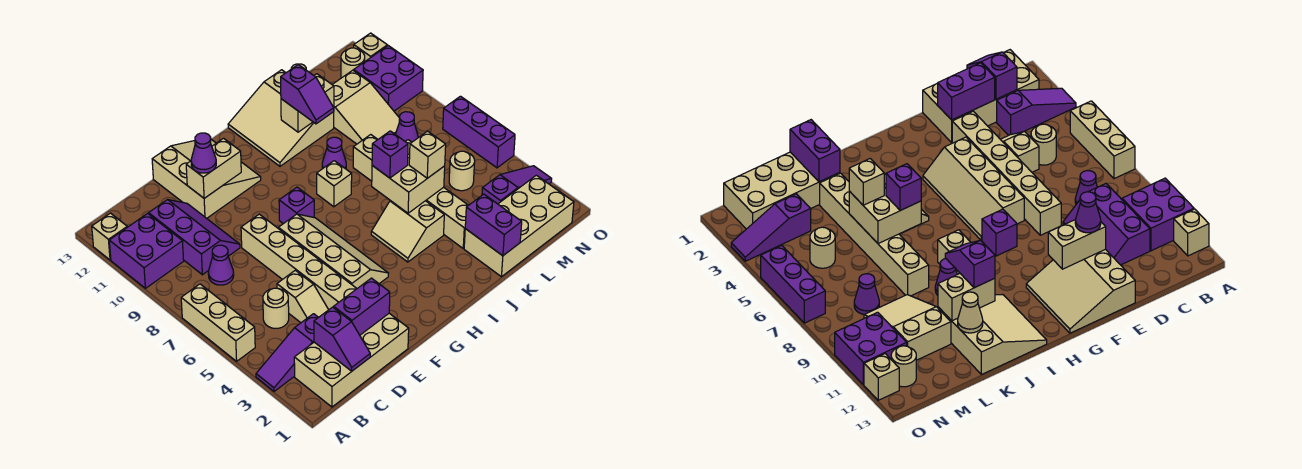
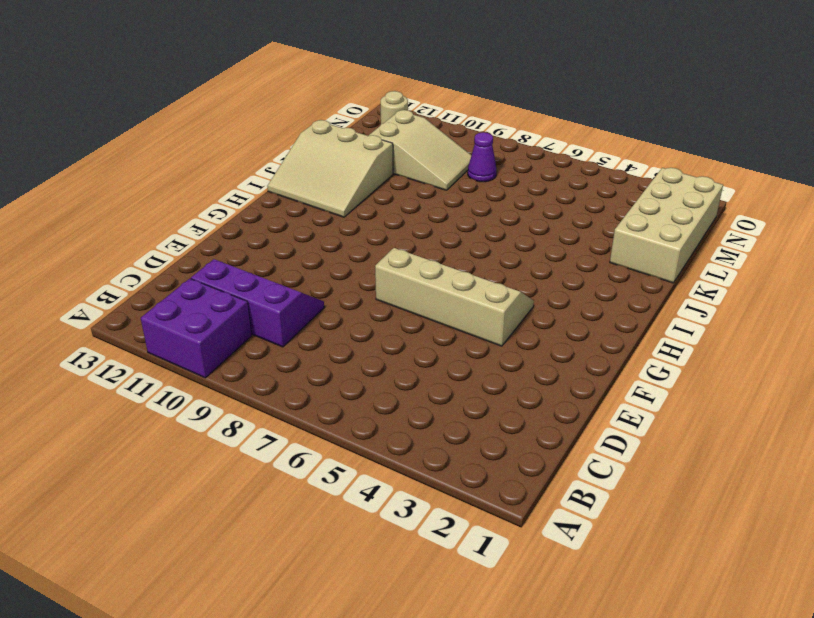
none -> purple slope A3:C3 level 1 top C
none -> tan brick A5:A7 level 1
none -> tan brick A12 level 1
none -> tan brick B1:E2 level 1

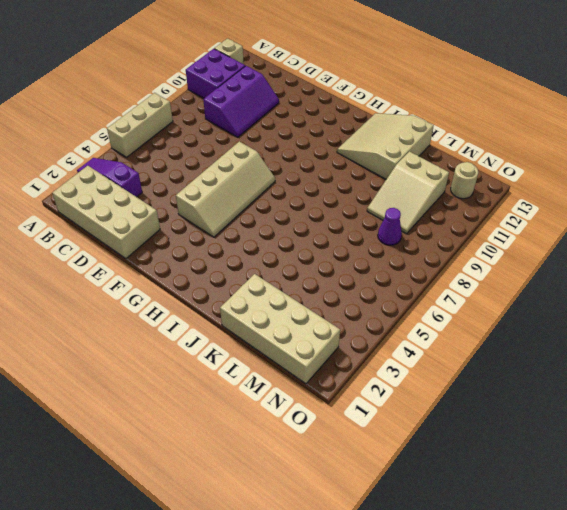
none -> tan round brick C5 level 1
none -> purple cone C8 level 1
none -> tan slope D4:D5 level 1 top 5
none -> tan brick E3:E8 level 1

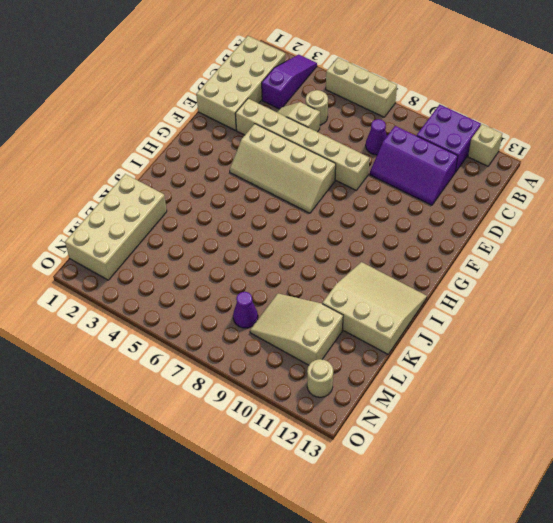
none -> tan slope E11:G13 level 1 top E
none -> purple brick G8 level 1
none -> tan slope I4:J5 level 1 top J
none -> tan brick I8 level 1

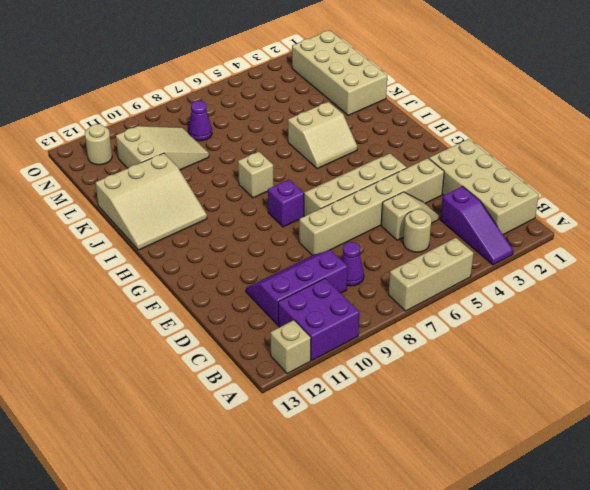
none -> tan slope E11:G13 level 1 top E
none -> purple cone J9 level 1
none -> tan brick K3:K8 level 1
none -> purple slope M3:O3 level 1 top M

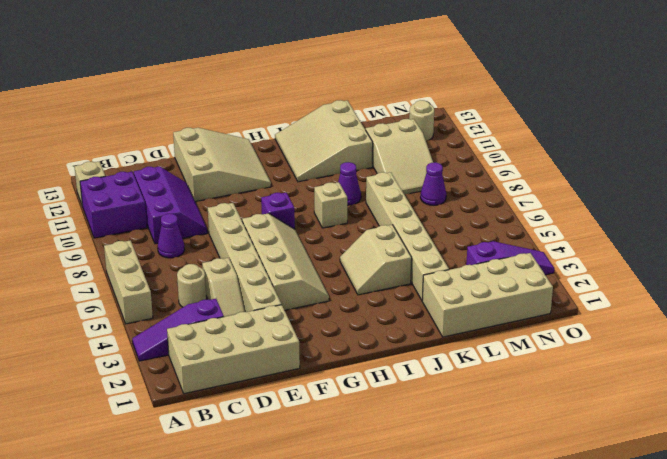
none -> tan round brick M5 level 1
none -> purple brick N10:O11 level 1
none -> purple brick O5:O7 level 1
none -> tan brick O12 level 1

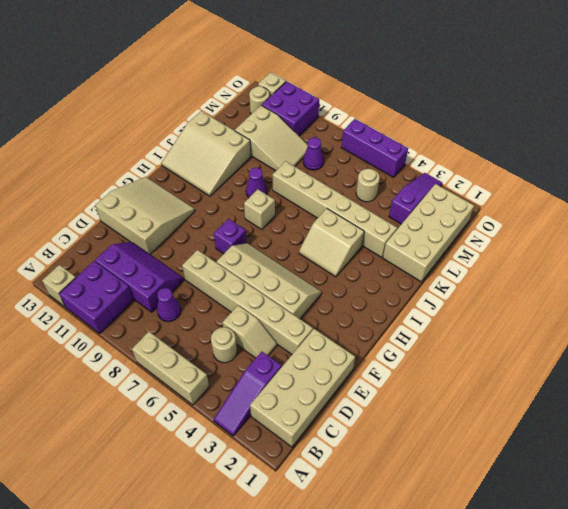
none -> purple slope C1:C2 level 2 top 2
none -> purple brick D2:E2 level 2
none -> tan brick E11:F11 level 2
none -> tan brick J5:K6 level 2

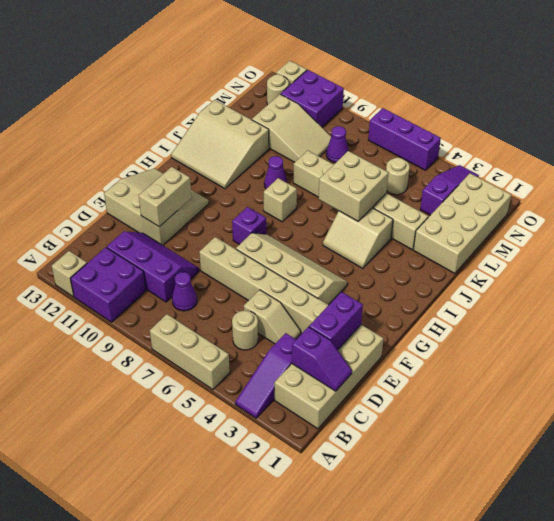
none -> tan brick J11:K11 level 2
none -> purple brick K1:K2 level 2
none -> tan cone K12 level 2
none -> purple cone E11 level 3

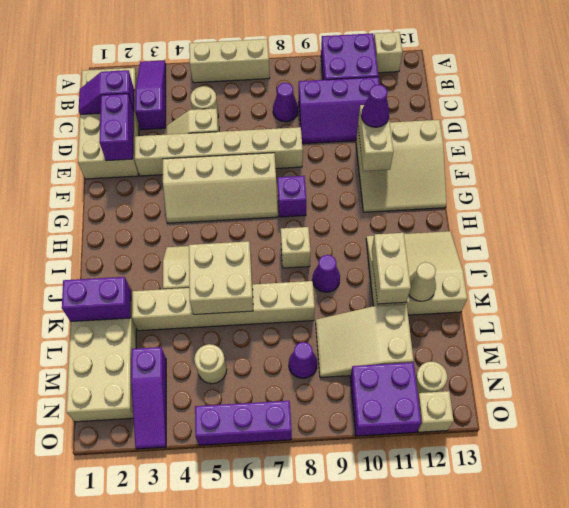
none -> purple brick J6 level 3
none -> purple slope J10:J11 level 3 top 11
none -> tan brick K5 level 3

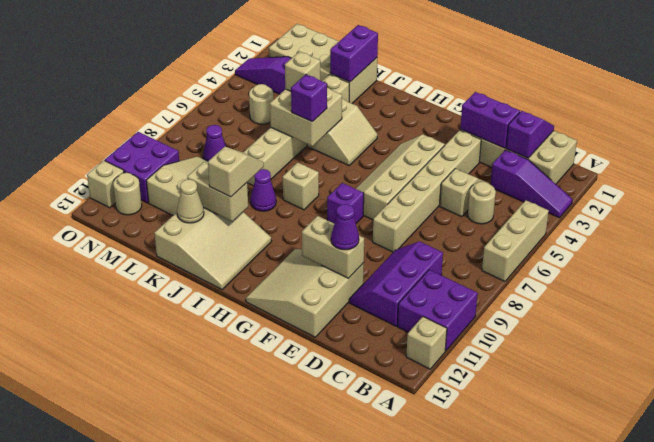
tan slope J10:J11 level 3 top 11 -> purple slope J10:J11 level 3 top 11
none -> purple cone C8 level 1
none -> purple brick O5:O7 level 1

